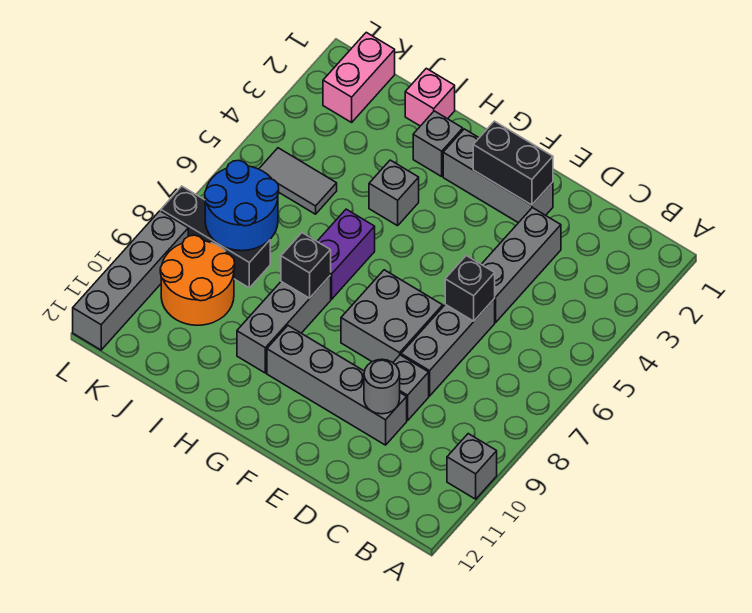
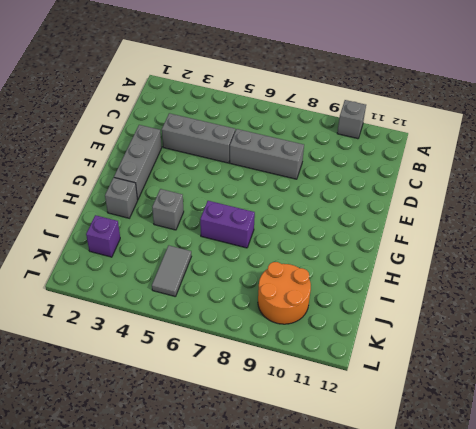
purple brick J2 level 1 -> none
none -> grey brick D9 level 1
none -> grey brick D10:G10 level 1
none -> grey brick E7:F8 level 1

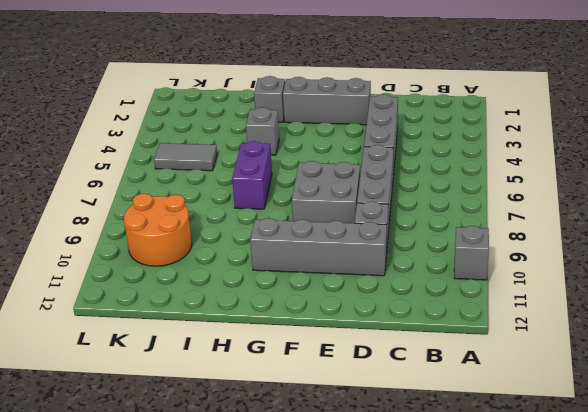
none -> grey brick H8:H10 level 1
none -> pink brick I1 level 1
none -> black brick J8:L8 level 1

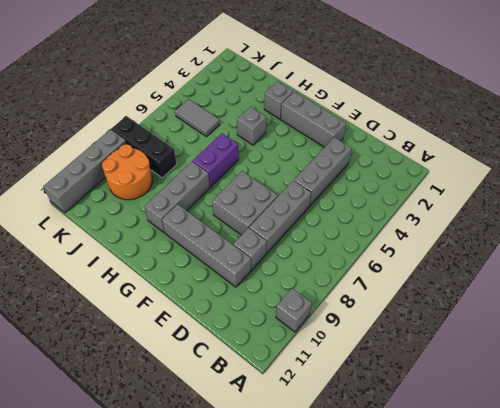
none -> pink brick I1 level 1
none -> pink brick K1:K2 level 1
none -> black brick D6 level 2

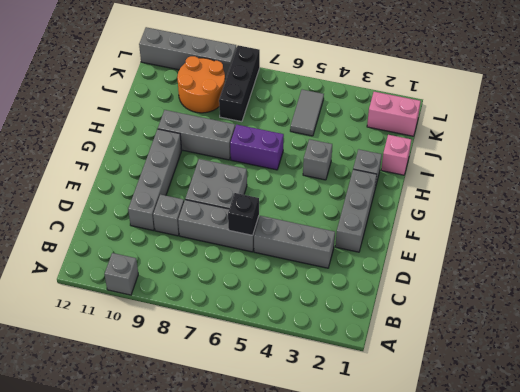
none -> grey round brick D10 level 2
none -> black brick E2:F2 level 2
none -> black brick H8 level 2

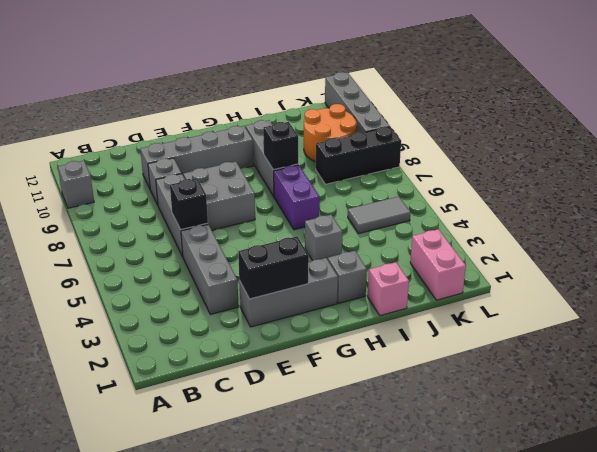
none -> grey round brick D10 level 2
none -> blue round brick J7:K8 level 2

